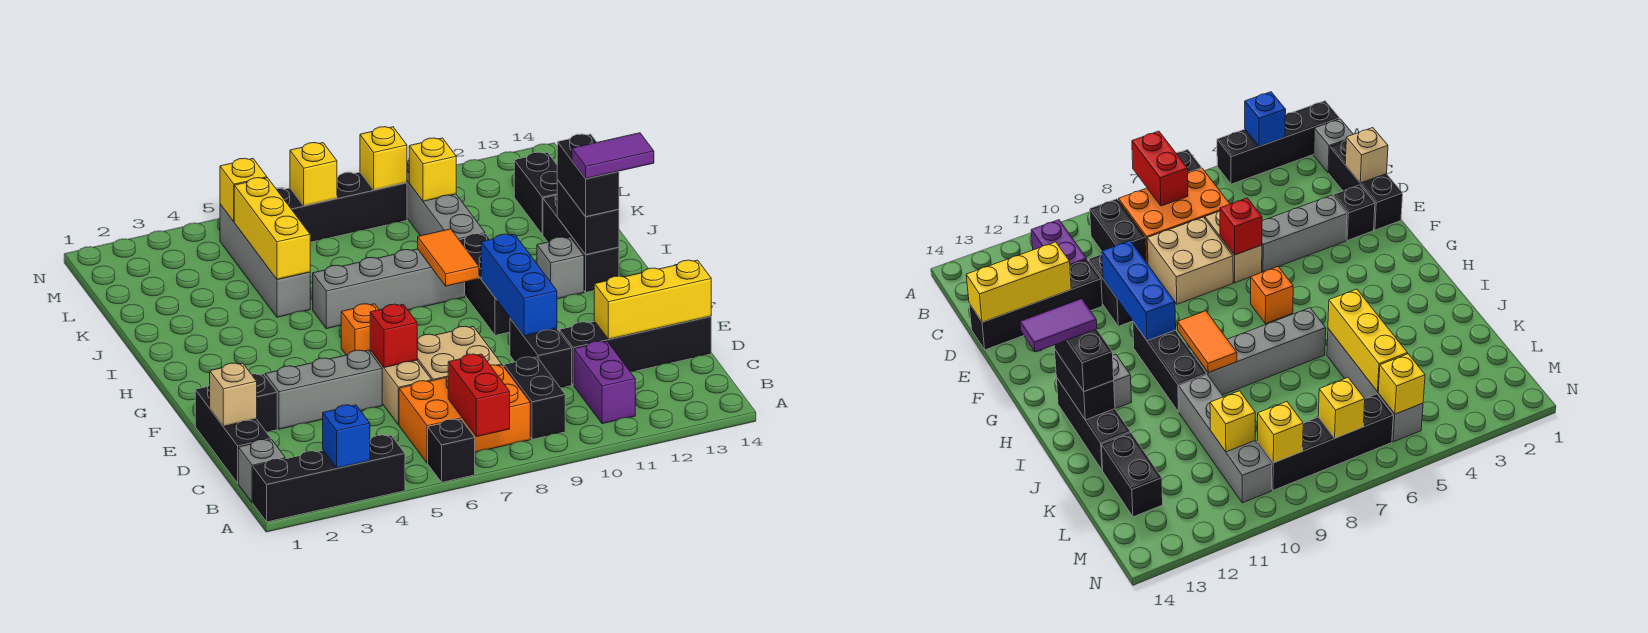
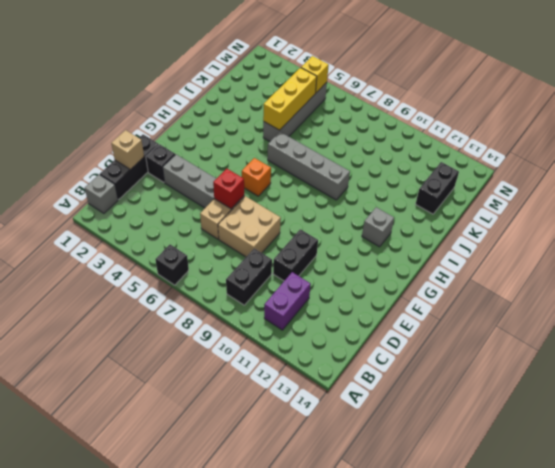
none -> black brick A1:A4 level 1
none -> orange brick B6:C8 level 1
none -> black brick D11:D14 level 1
none -> black brick G10:I10 level 1

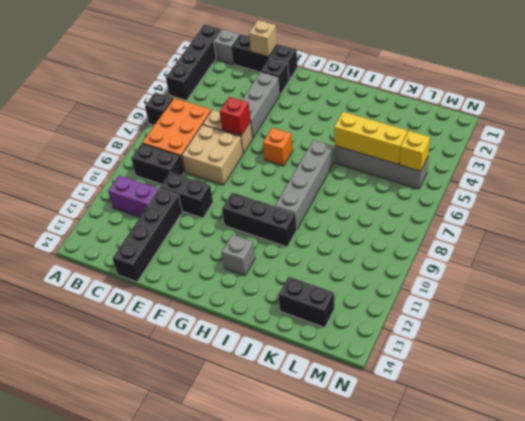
none -> black brick H13:J13 level 1
none -> grey brick J10:M10 level 1
none -> black brick M6:M9 level 1
none -> blue brick A3 level 2

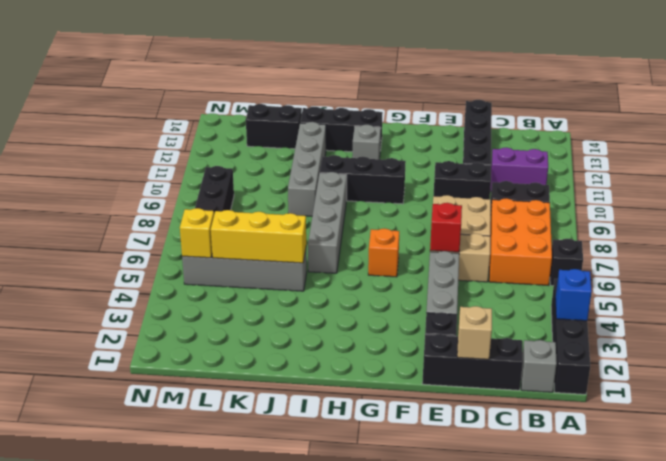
grey brick J9:J12 level 1 -> grey brick J10:M10 level 1
none -> red brick A7:B7 level 2
none -> yellow brick D12:D14 level 2
none -> blue brick E10:G10 level 2
none -> orange tile H9:I9 level 2

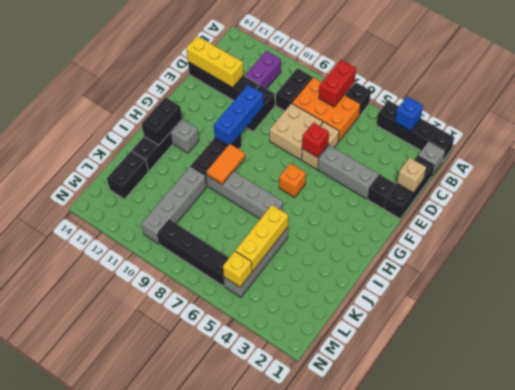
none -> yellow brick L10 level 2
none -> yellow brick M7 level 2
none -> yellow brick M9 level 2
none -> black brick H13:I13 level 3

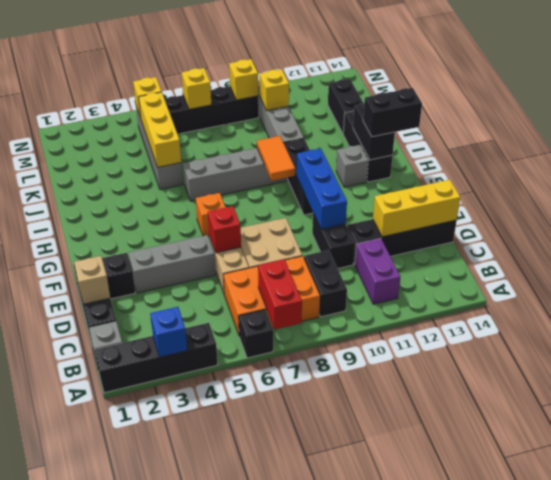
black brick H13:H14 level 3 -> black brick H13:I13 level 3
none -> purple tile H13:H14 level 4

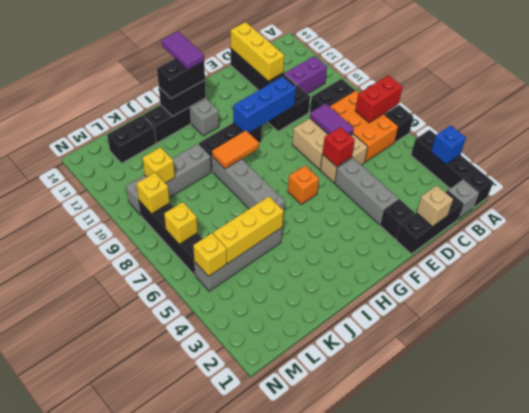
purple tile D7:D8 level 2 -> none

